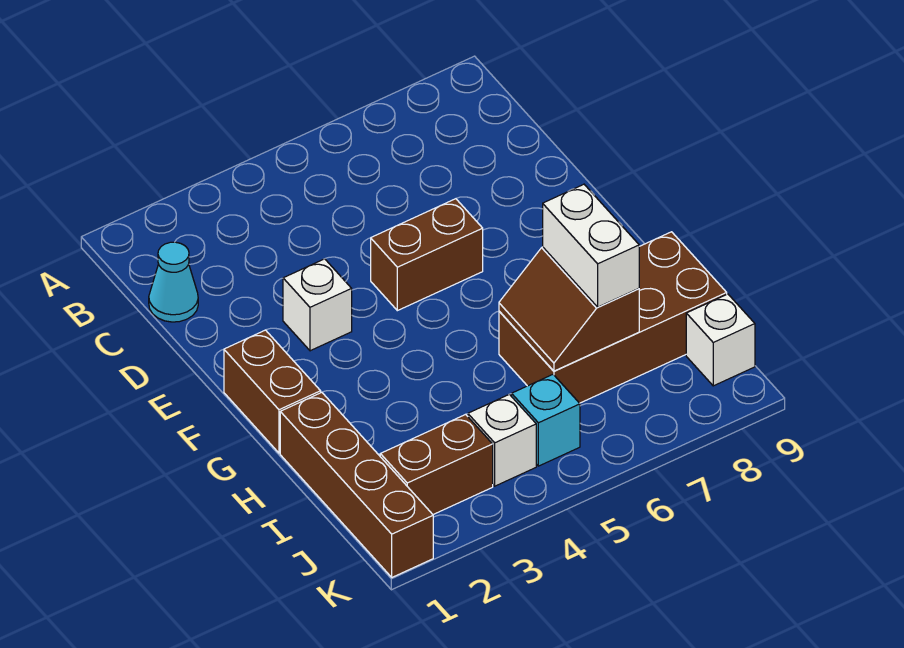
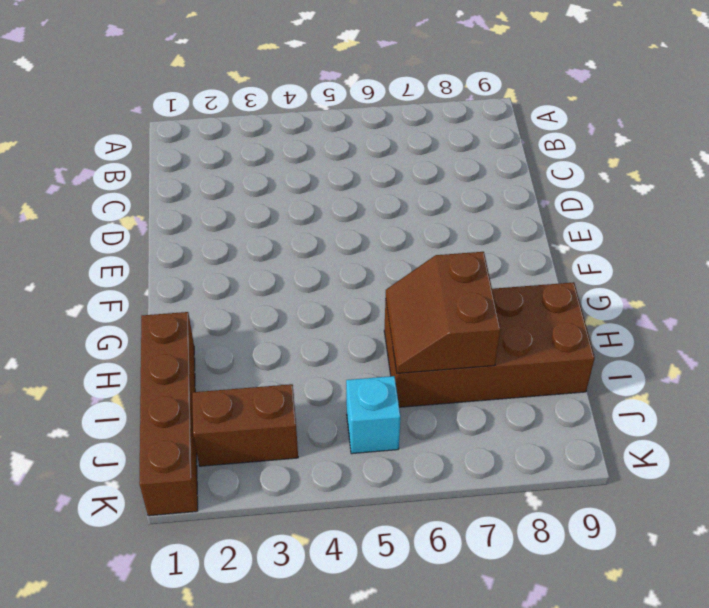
none -> cyan cone C1 level 1
none -> white brick E3 level 1
none -> brown brick E5:E6 level 1

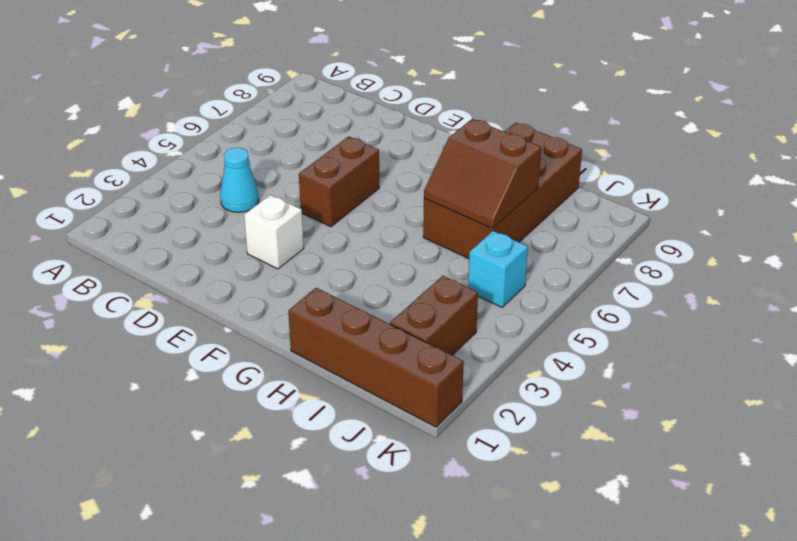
cyan cone C4 level 1 -> cyan cone C1 level 1
none -> brown brick F1:G1 level 1
none -> white brick J4 level 1
none -> white brick J9 level 1

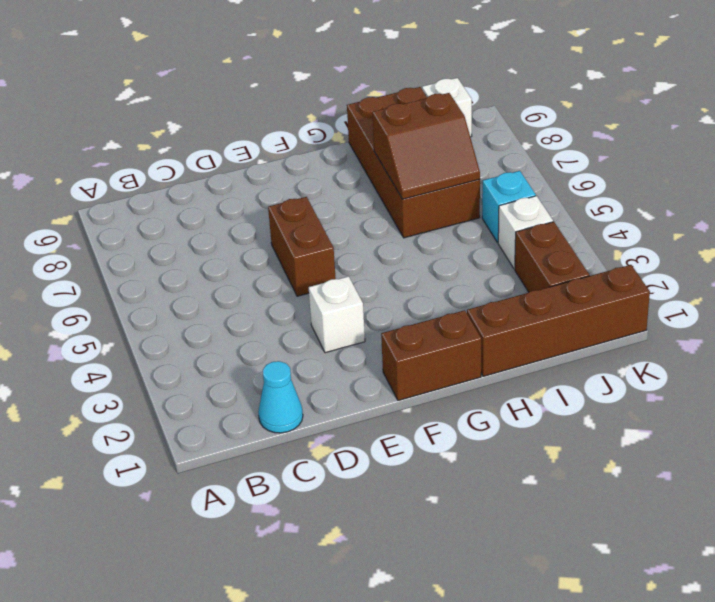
none -> white brick H7:I7 level 3

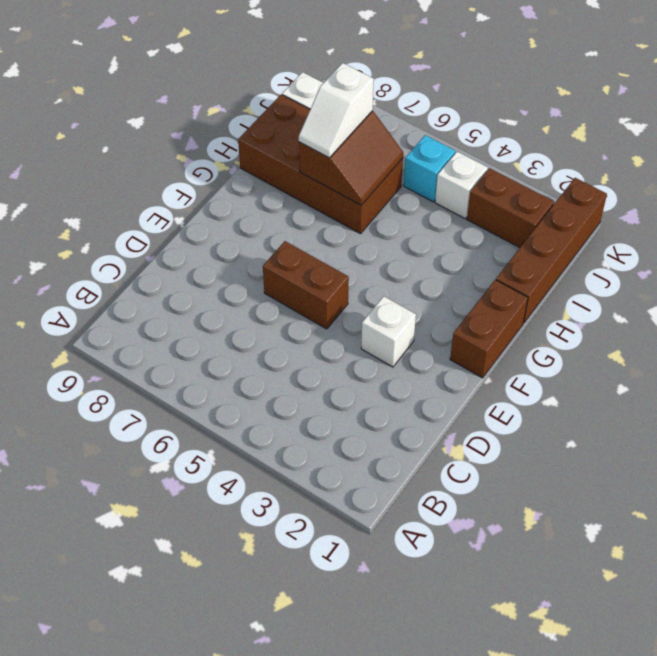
white slope H7:I7 level 3 top I -> white brick H7:I7 level 3
none -> cyan cone C1 level 1

